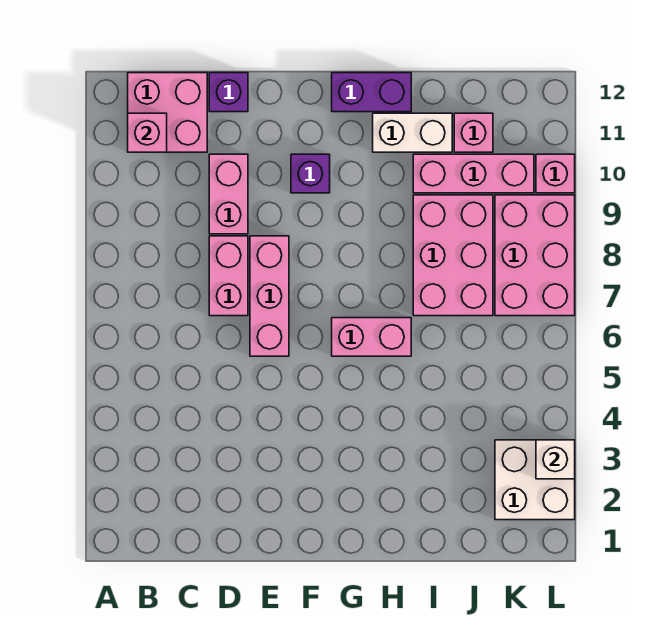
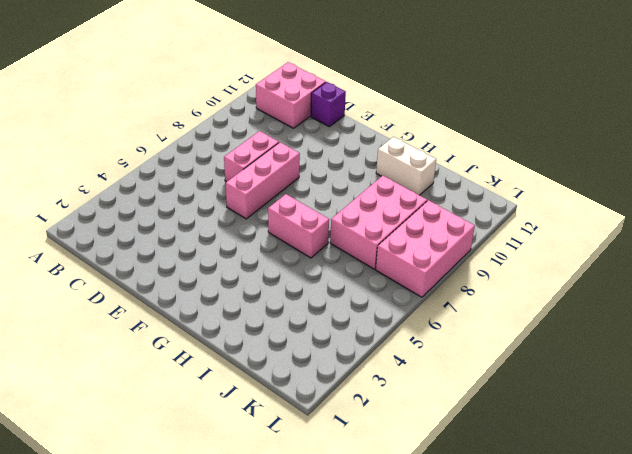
none -> pink brick D9:D10 level 1
none -> purple brick F10 level 1
none -> purple brick G12:H12 level 1

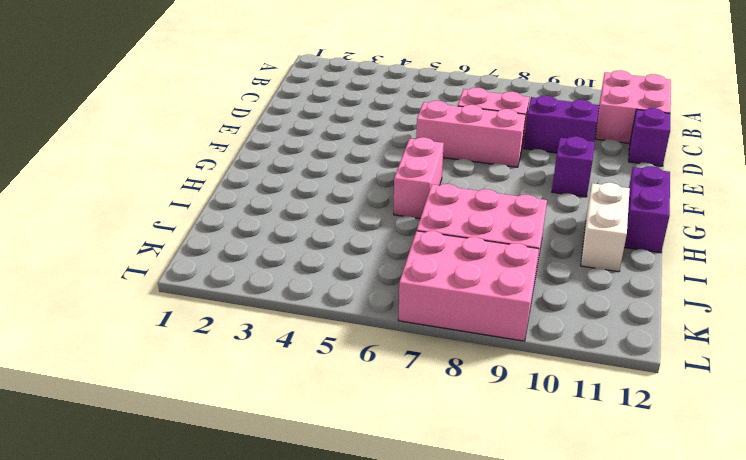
purple brick D9:D10 level 1 -> pink brick D9:D10 level 1
none -> pink brick I10:K10 level 1
none -> pink brick J11 level 1
none -> white brick K2:L3 level 1

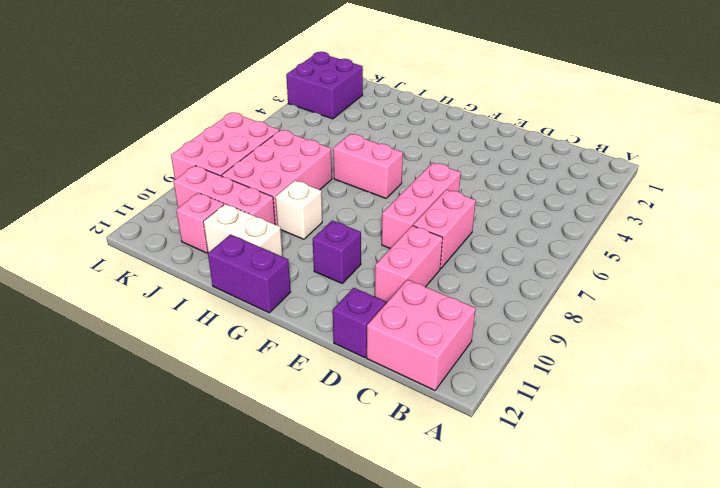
white brick H9 level 1 -> white brick L3 level 2
purple brick K2:L3 level 1 -> white brick K2:L3 level 1
none -> pink brick L10 level 1
none -> pink brick B11 level 2

